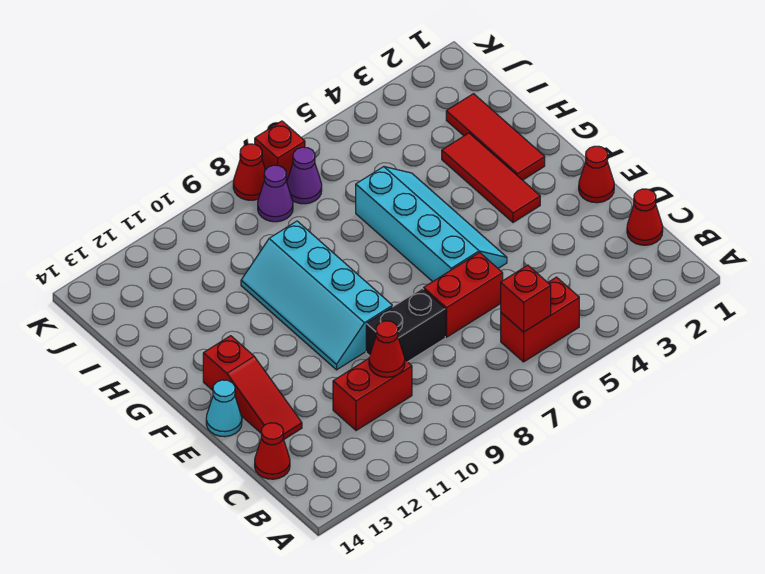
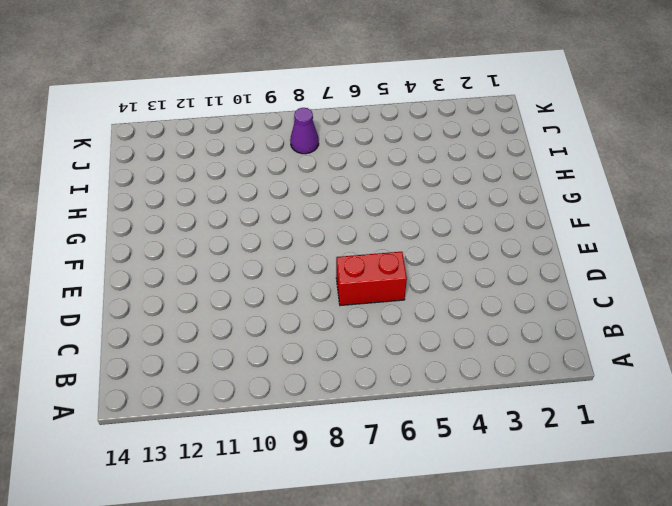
none -> red brick B5:B6 level 1
none -> red cone C1 level 1
none -> red brick C10:C11 level 1

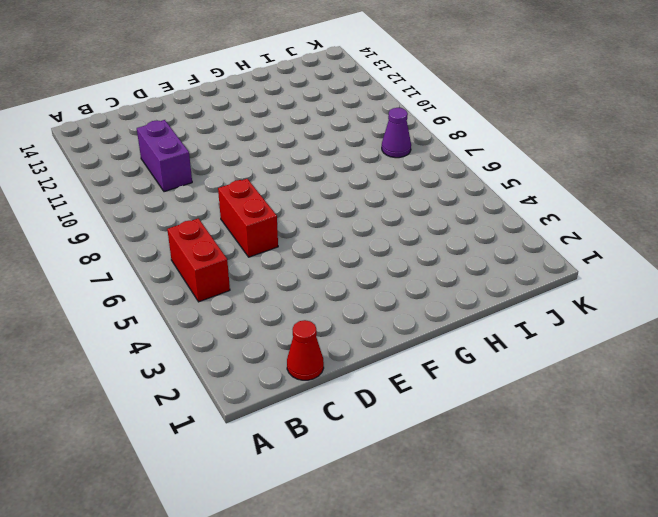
purple brick C10:C11 level 1 -> red brick C10:C11 level 1
none -> red cone C14 level 1
none -> black brick D8:D9 level 1
none -> red slope D13:F13 level 1 top F

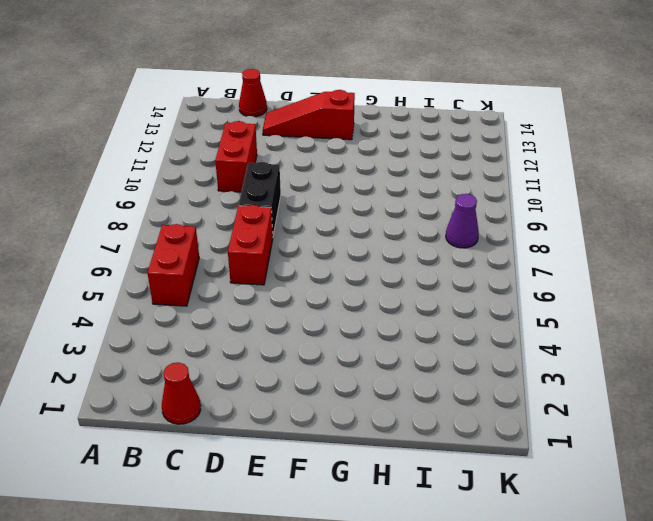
none -> red cone E1 level 1
none -> cyan slope E5:H6 level 1 top 6
none -> cyan slope E9:H10 level 1 top 9

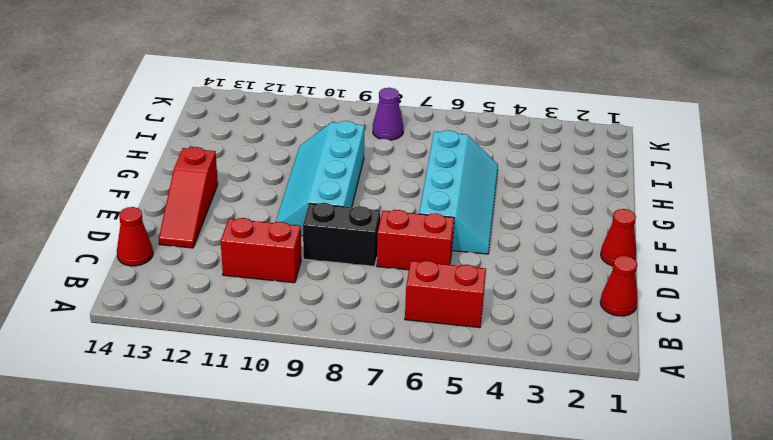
none -> cyan cone E14 level 1
none -> red tile F3:H3 level 1
none -> red tile G2:I2 level 1

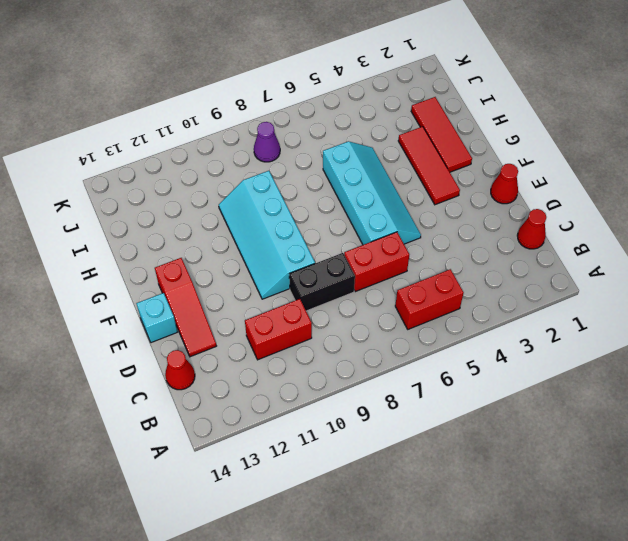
cyan brick E14 level 1 -> cyan cone E14 level 1
none -> purple cone J7 level 1
none -> red brick K7 level 1
none -> red cone K8 level 1

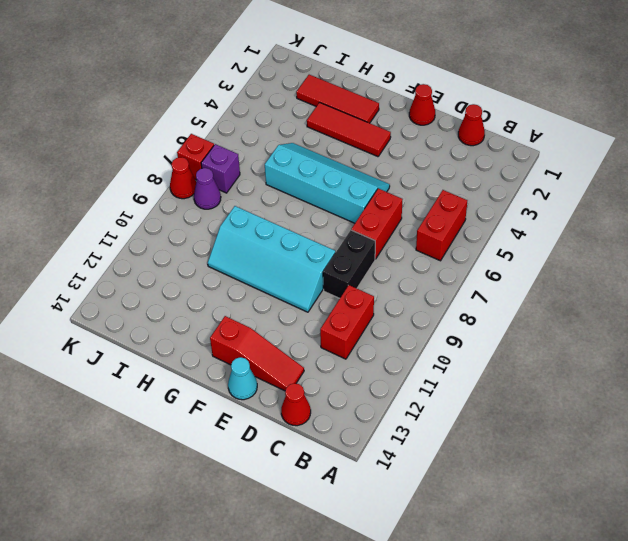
purple brick J7 level 1 -> purple cone J7 level 1
none -> red brick B6 level 2
none -> red cone C10 level 2

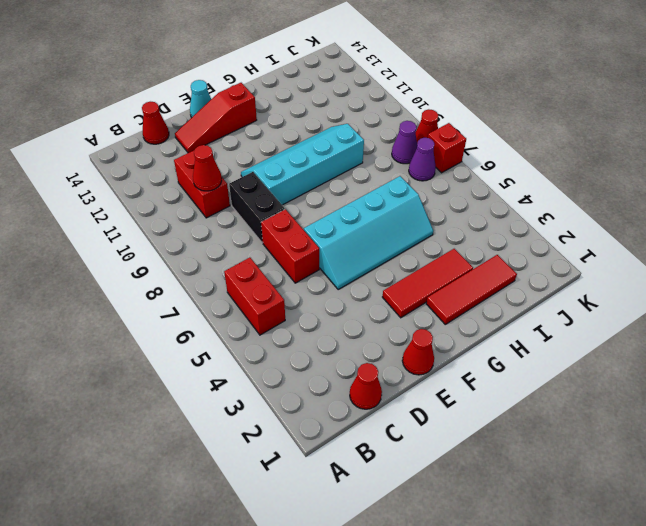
none -> red brick B6 level 2

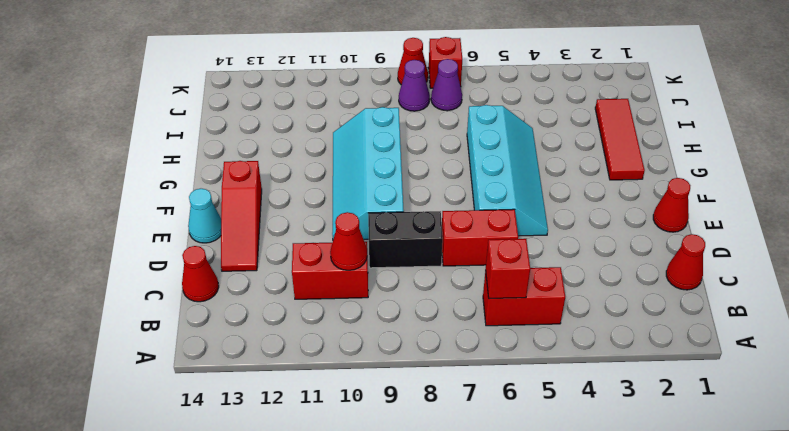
none -> red tile F3:H3 level 1

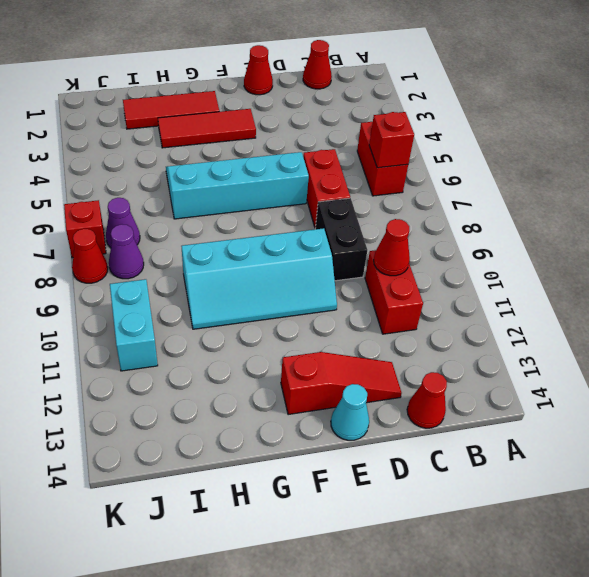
cyan brick J10:J11 level 1 -> none

